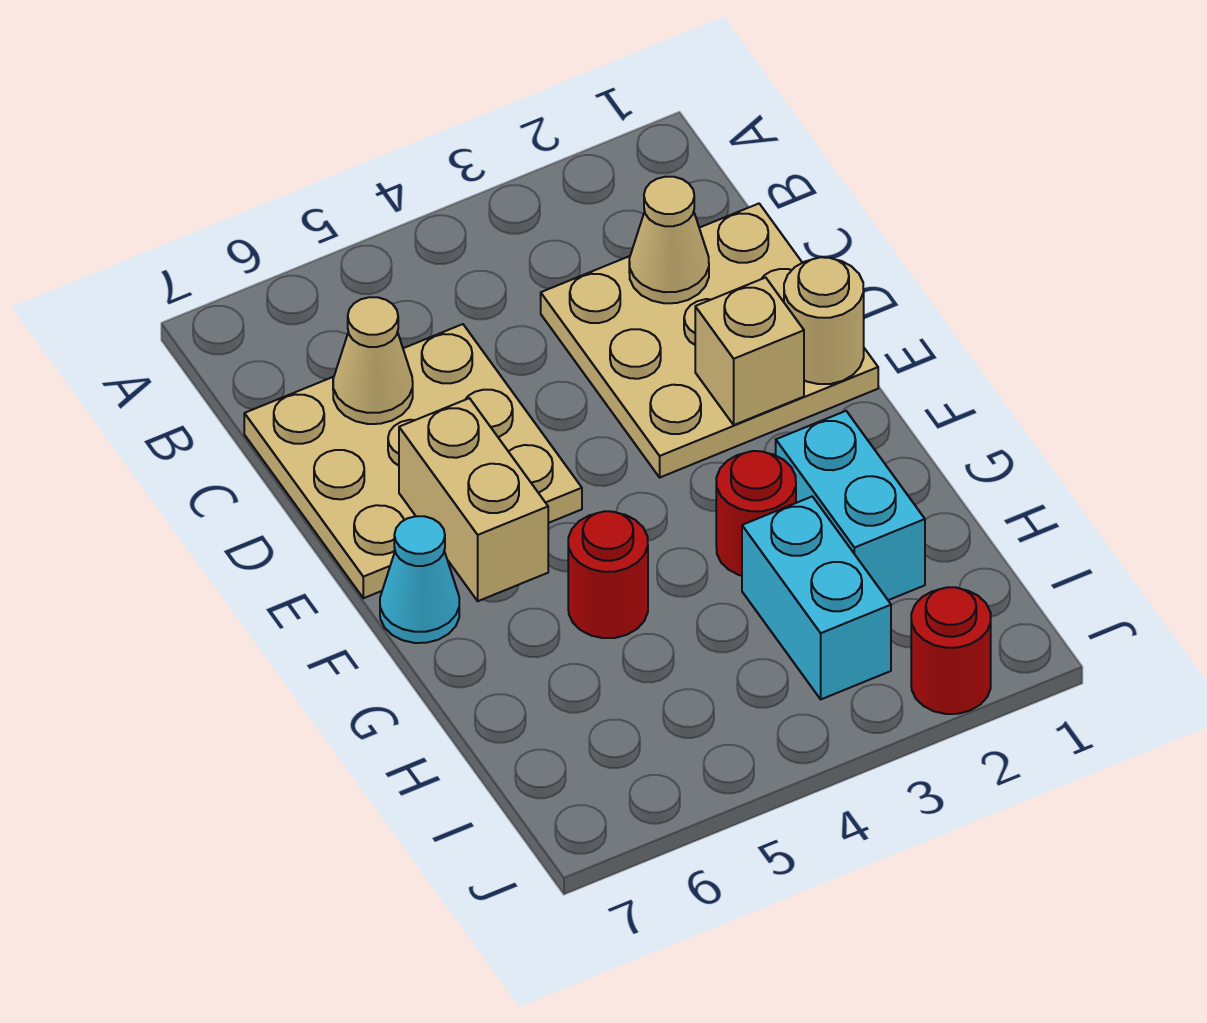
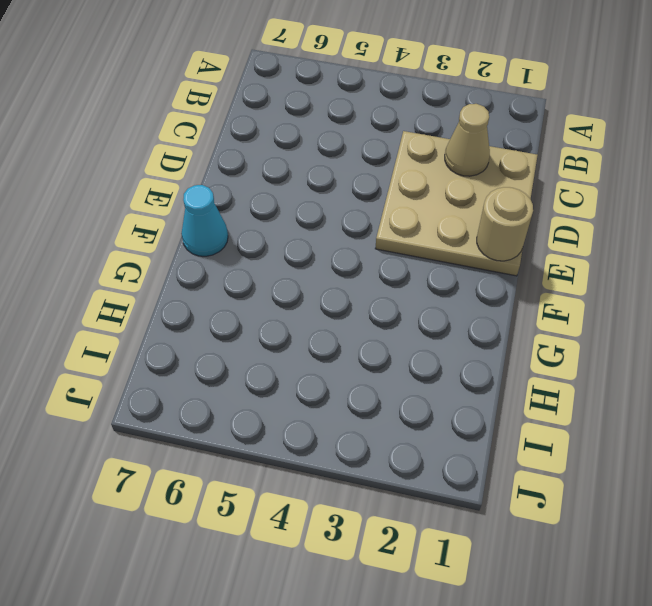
none -> tan plate C5:E7 level 1
none -> cyan brick G2:H2 level 1
none -> red round brick G3 level 1

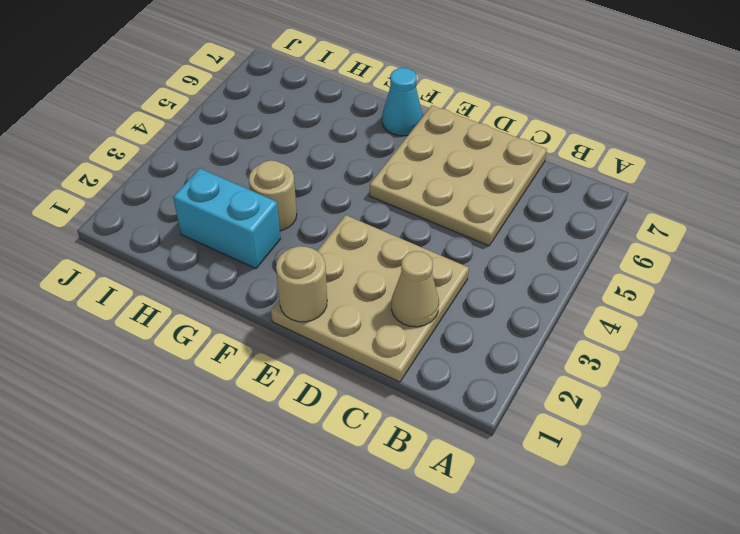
tan round brick G3 level 1 -> red round brick G3 level 1
none -> red round brick G5 level 1
none -> cyan brick H3:I3 level 1
none -> red round brick J2 level 1

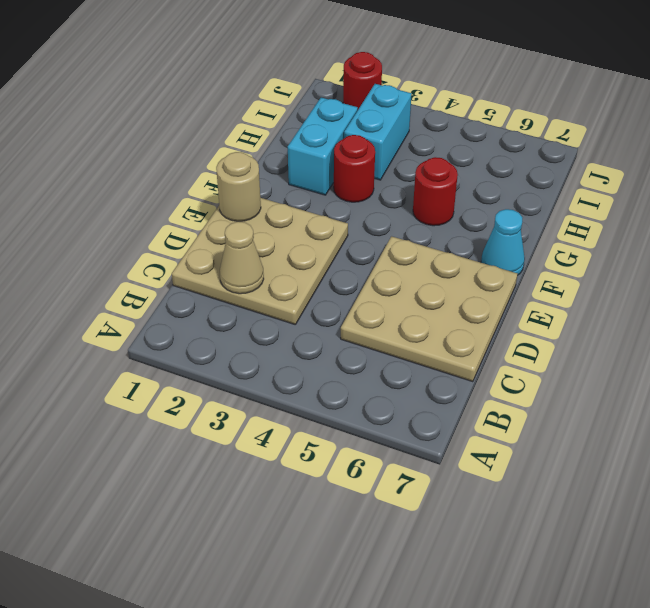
none -> tan cone C6 level 2
none -> tan brick E2 level 2
none -> tan brick E6:F6 level 2

